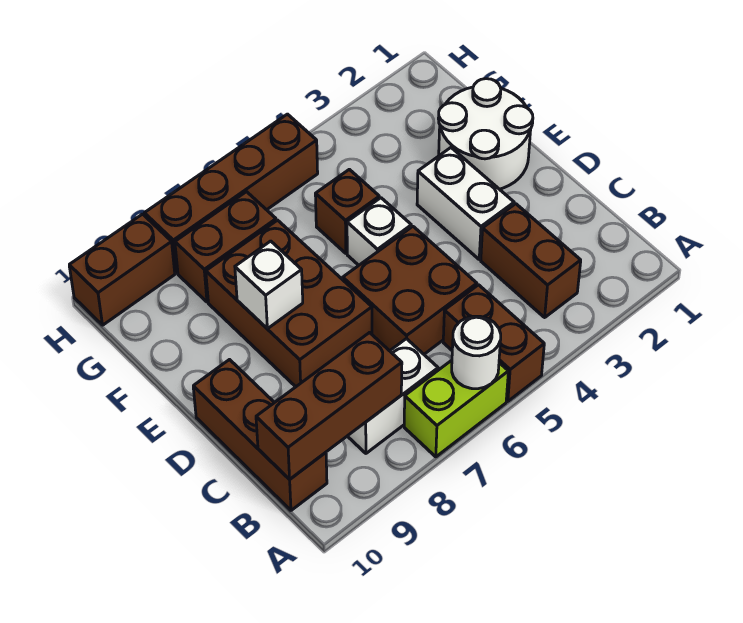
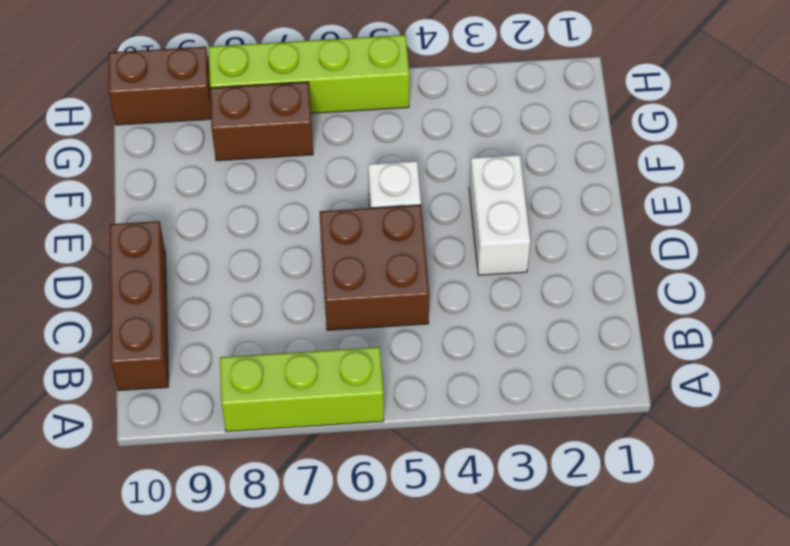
lime brick A6:A8 level 1 -> lime brick A6:A7 level 1
lime brick H5:H8 level 1 -> brown brick H5:H8 level 1
none -> brown brick A5:B5 level 1
none -> brown brick B3:C3 level 1
none -> white brick B7:B8 level 1

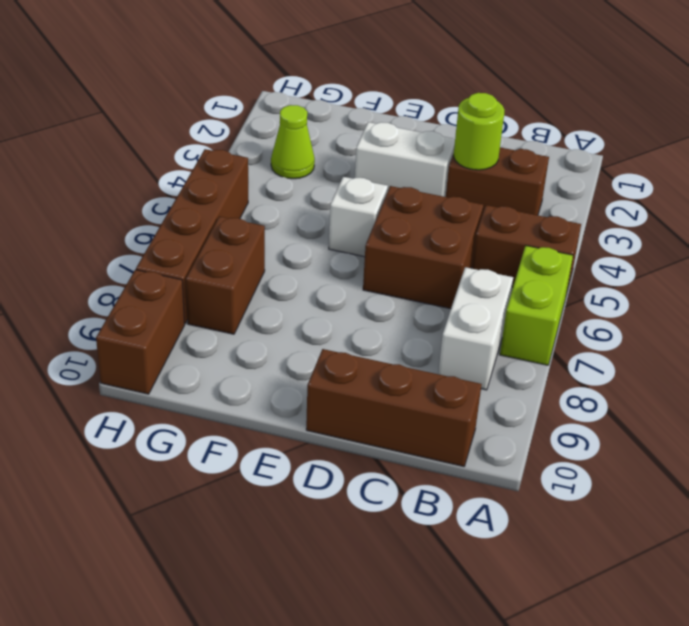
lime round brick C3 level 2 -> none
lime cone G3 level 1 -> none
none -> brown brick D7:F8 level 1
none -> white round brick E1:F2 level 1
none -> brown brick F5 level 1

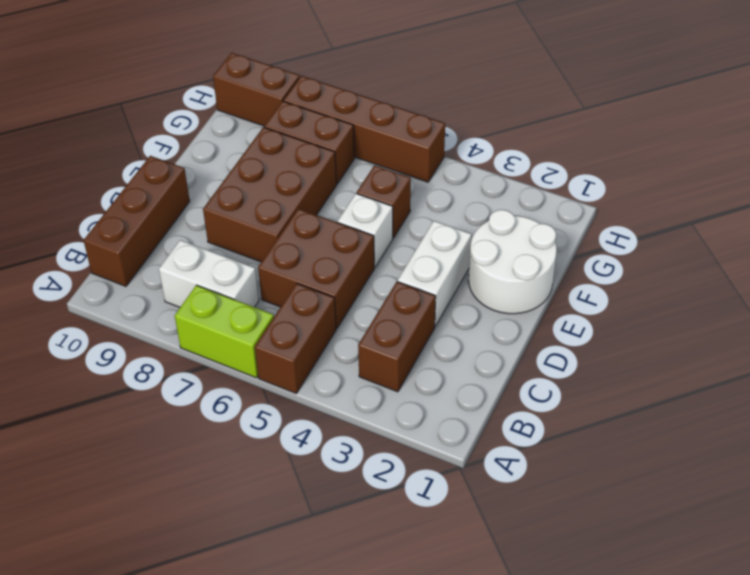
none -> white round brick A6 level 2
none -> brown brick B8:B10 level 2
none -> white brick E8 level 2

